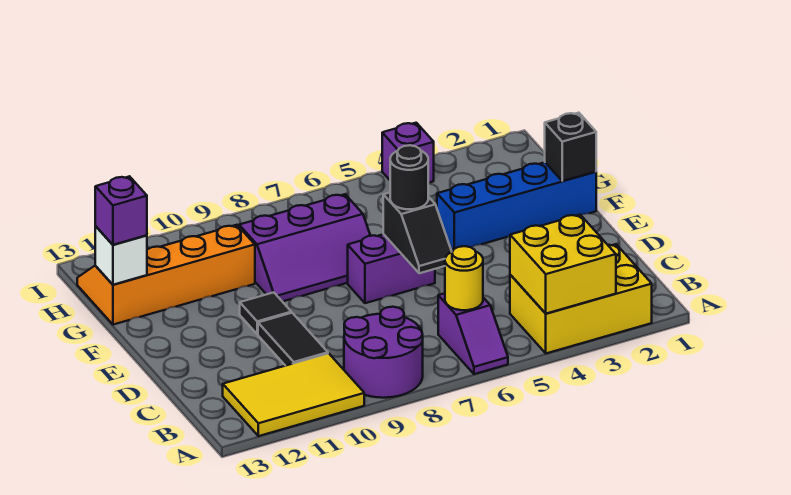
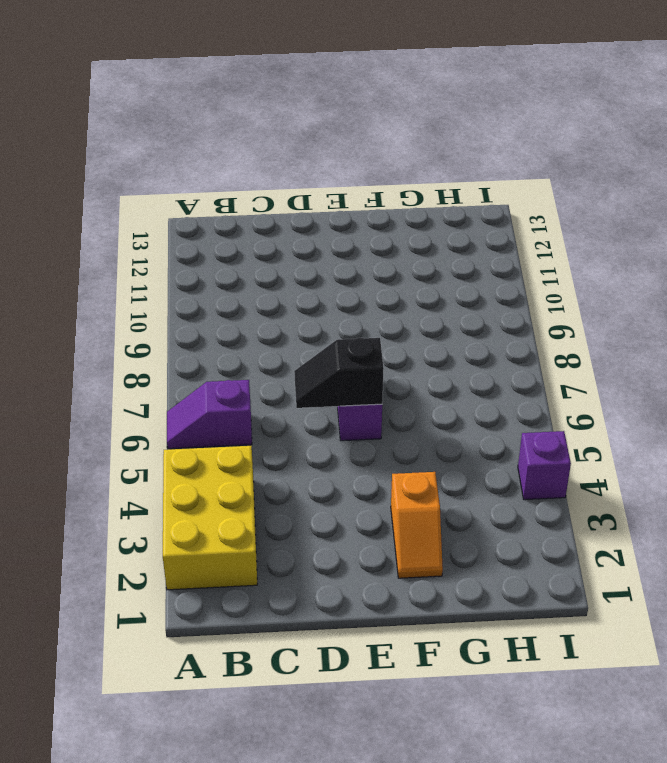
orange slope F2:F3 level 1 top 3 -> blue brick F1:F4 level 1
none -> purple round brick A8:B9 level 1
none -> yellow tile A10:B12 level 1
none -> black tile C10:D10 level 1

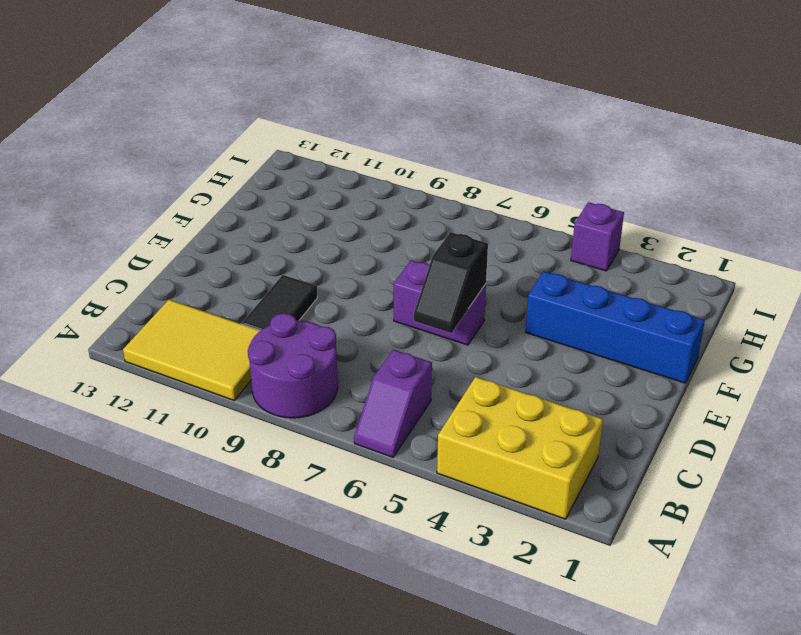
none -> black tile E10 level 1
none -> purple slope F7:G9 level 1 top G
none -> orange slope G10:H13 level 1 top G

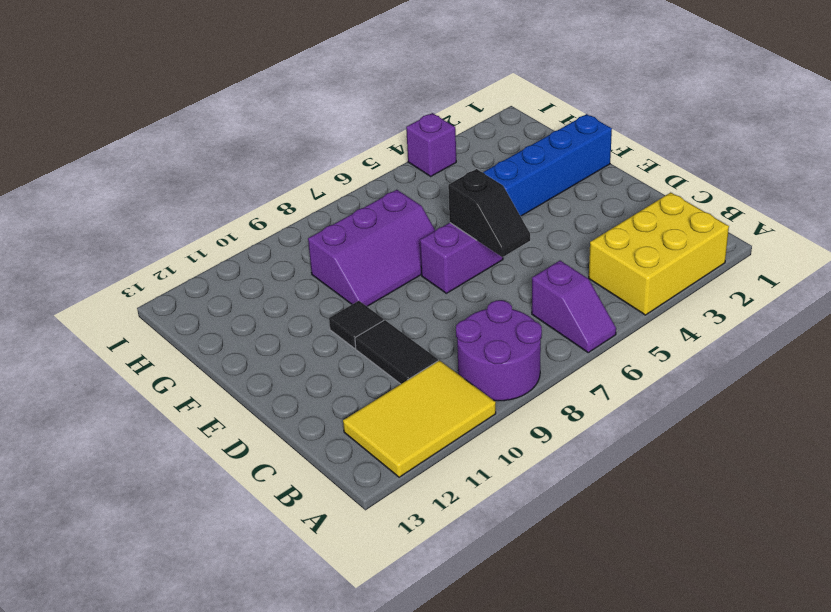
none -> orange slope G10:H13 level 1 top G
none -> yellow brick A3:B4 level 2
none -> yellow round brick B6 level 2

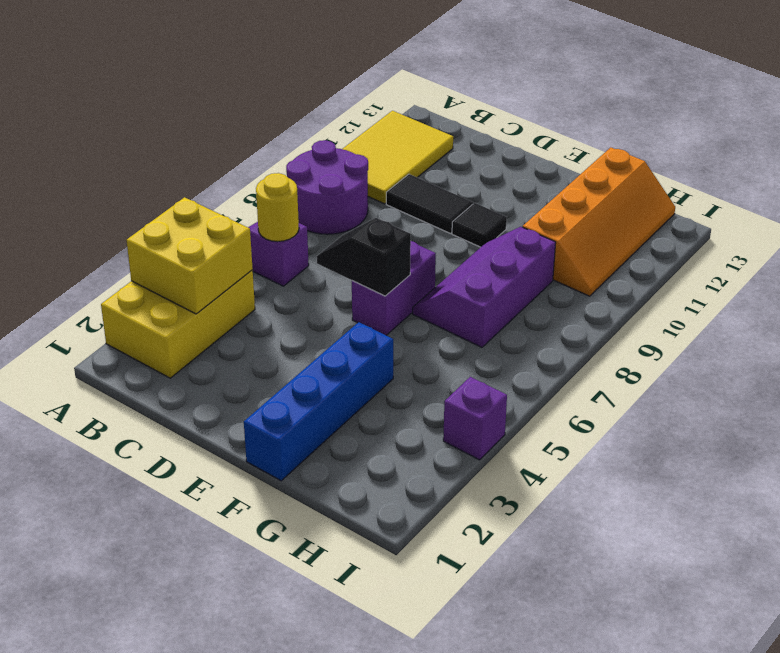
none -> black brick F1 level 2
none -> white brick G13 level 2
none -> black round brick E6 level 3

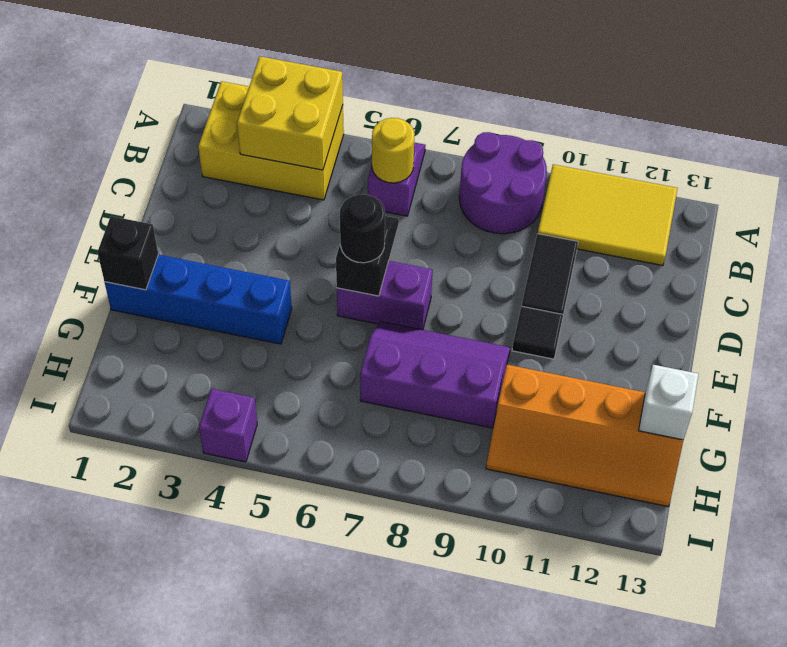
none -> purple brick G13 level 3

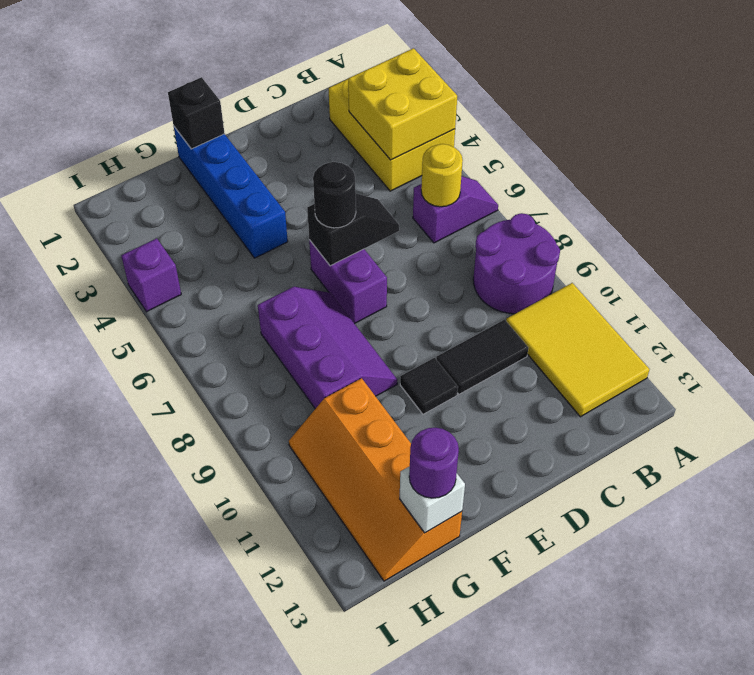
purple round brick G13 level 3 -> purple brick G13 level 3

